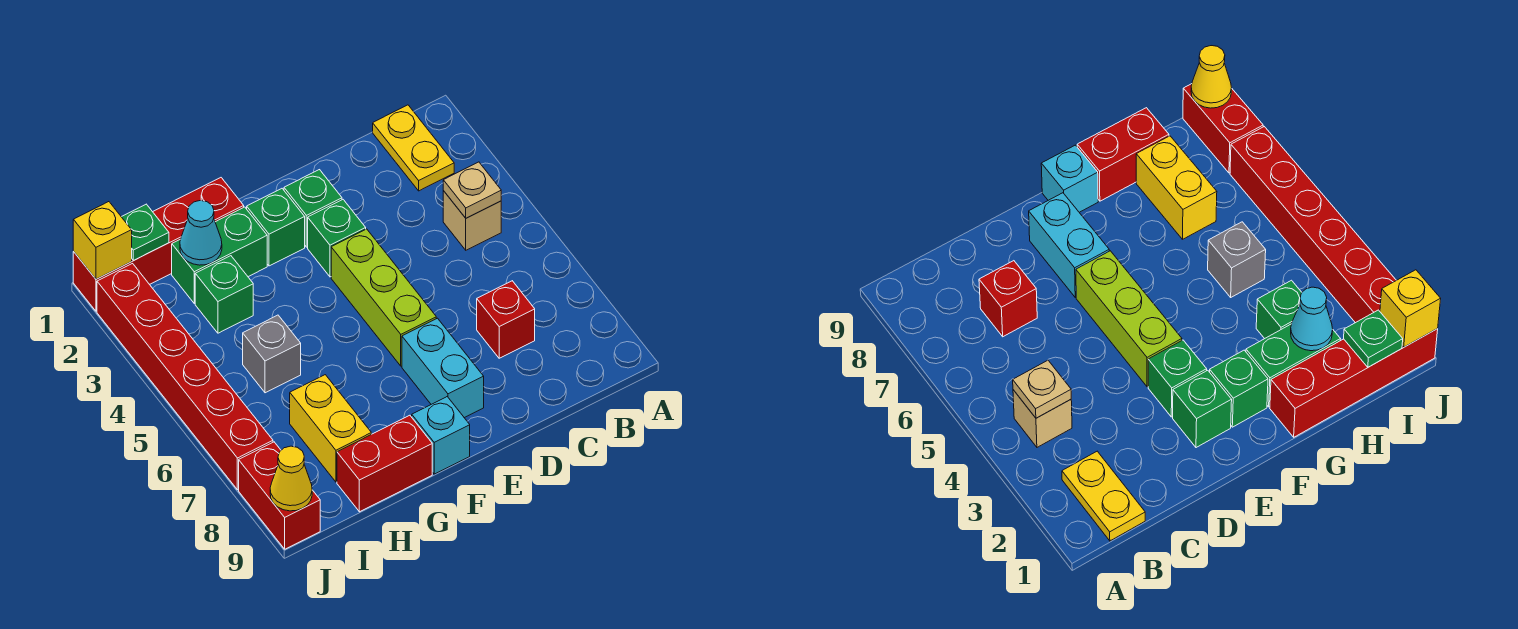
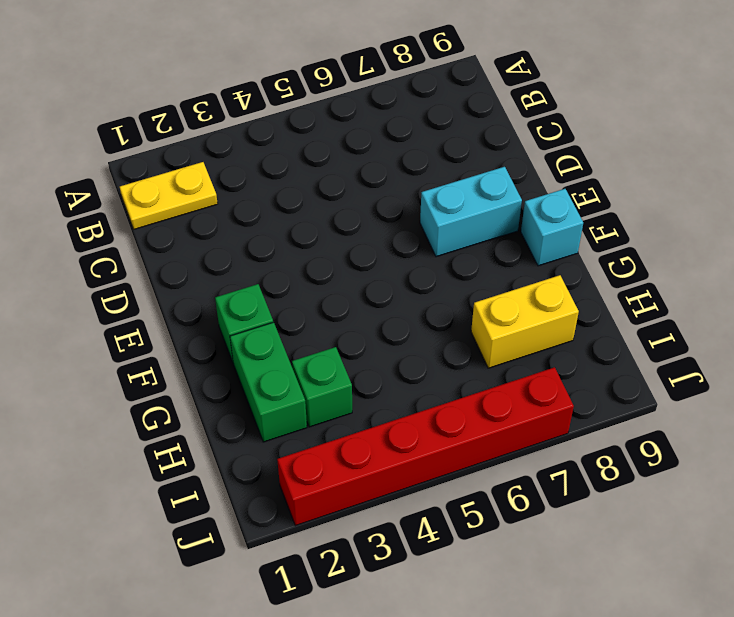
none -> tan brick B4 level 1
none -> red brick C7 level 1
none -> green brick E2 level 1

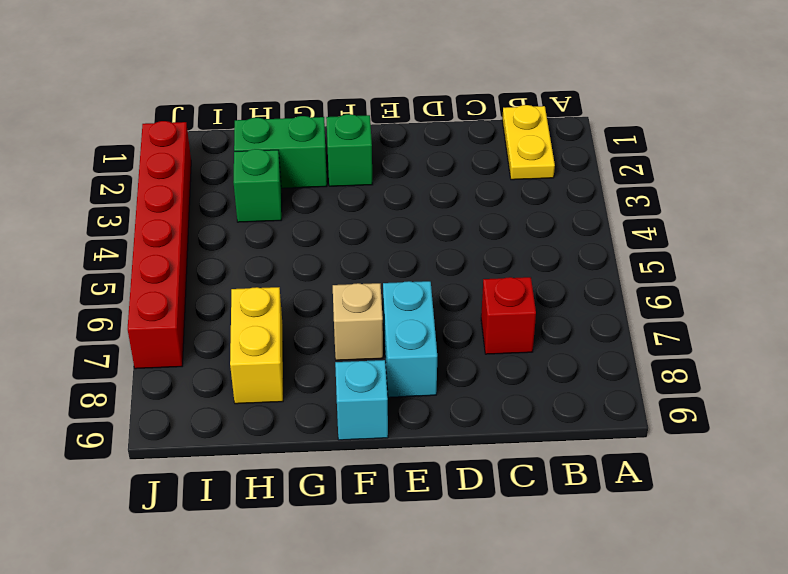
tan brick F7 level 1 -> tan brick B4 level 1
none -> green brick E2 level 1
none -> green brick E3 level 1
none -> lime brick E4:E6 level 1

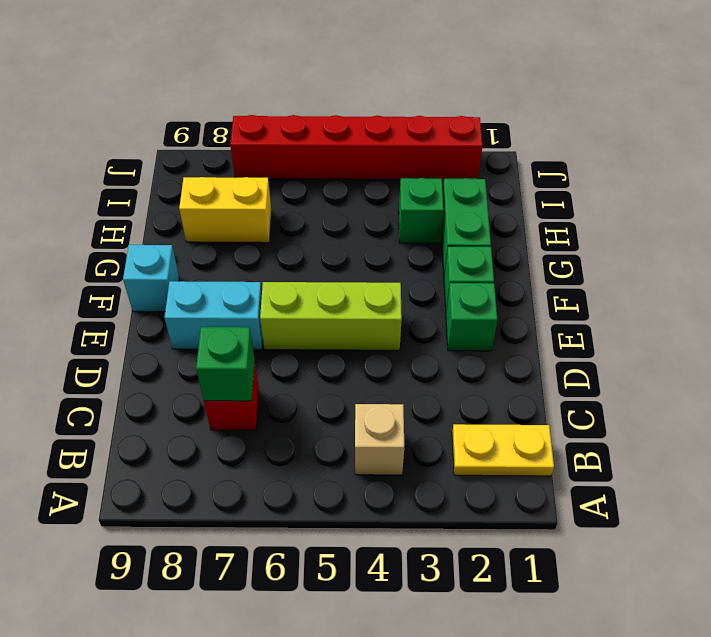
green brick C7 level 2 -> green brick E3 level 1
none -> red brick G1:J1 level 1
none -> red brick G9:H9 level 1
none -> grey brick H5 level 1

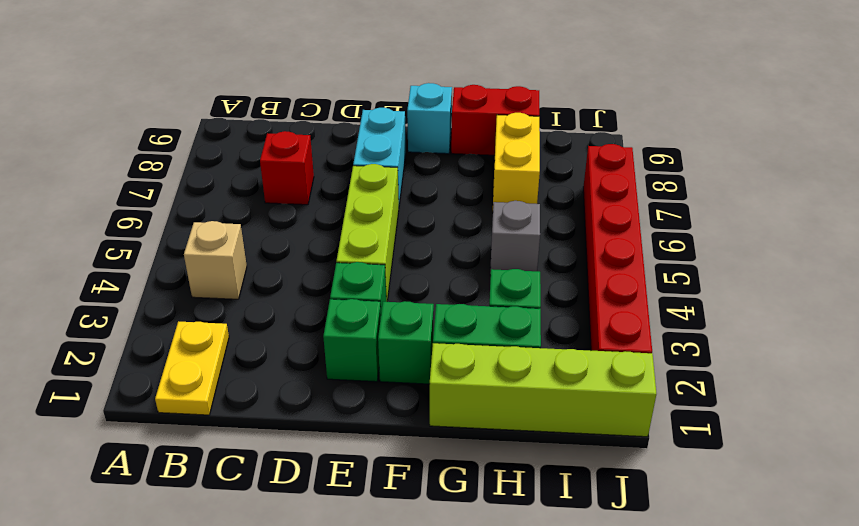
lime brick G1:J1 level 1 -> red brick G1:J1 level 1
none -> red brick J8:J9 level 1
none -> tan plate B4 level 2
none -> cyan cone H2 level 2

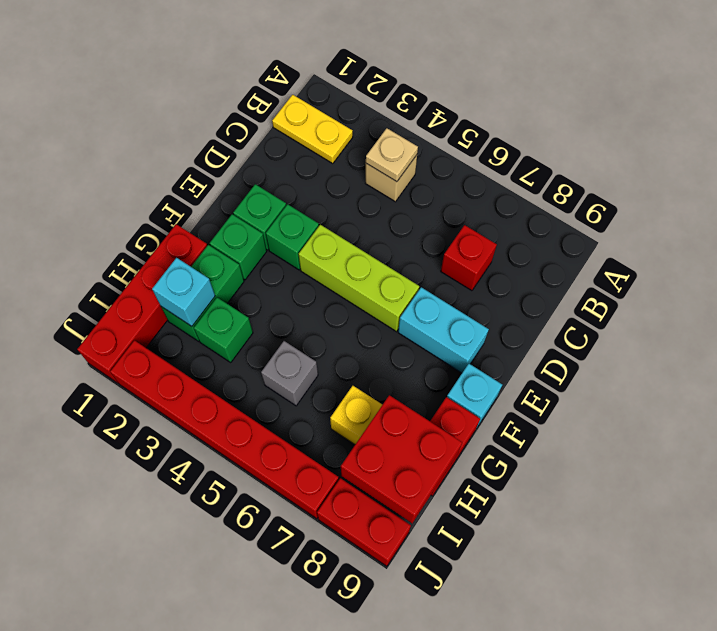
cyan brick H2 level 2 -> cyan cone H2 level 2
red brick H8:I9 level 2 -> none
none -> green plate I1 level 2
none -> yellow brick J1 level 2
none -> yellow cone J9 level 2

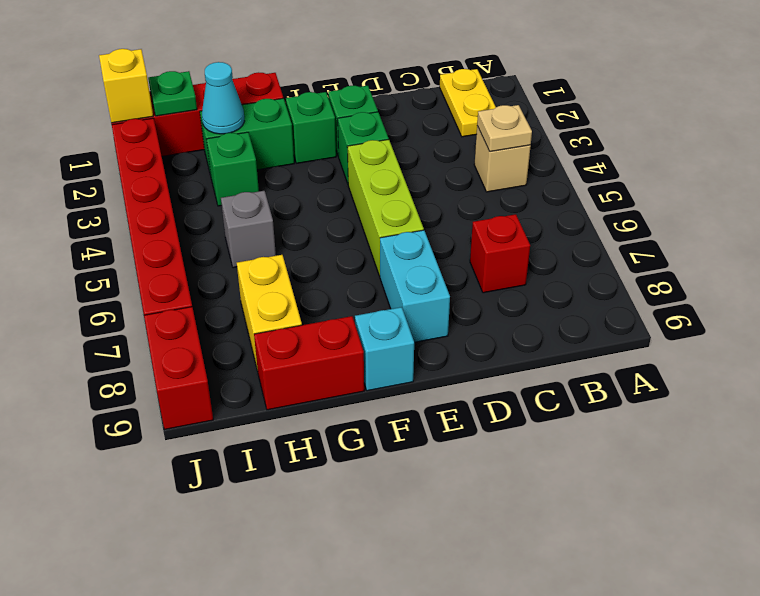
none -> yellow cone J9 level 2

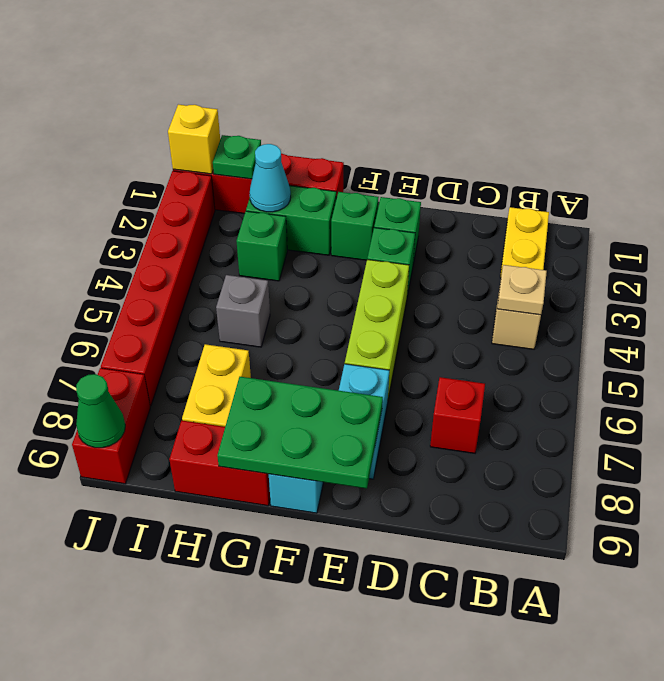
green plate E8:G9 level 2 -> none
green cone J9 level 2 -> yellow cone J9 level 2

